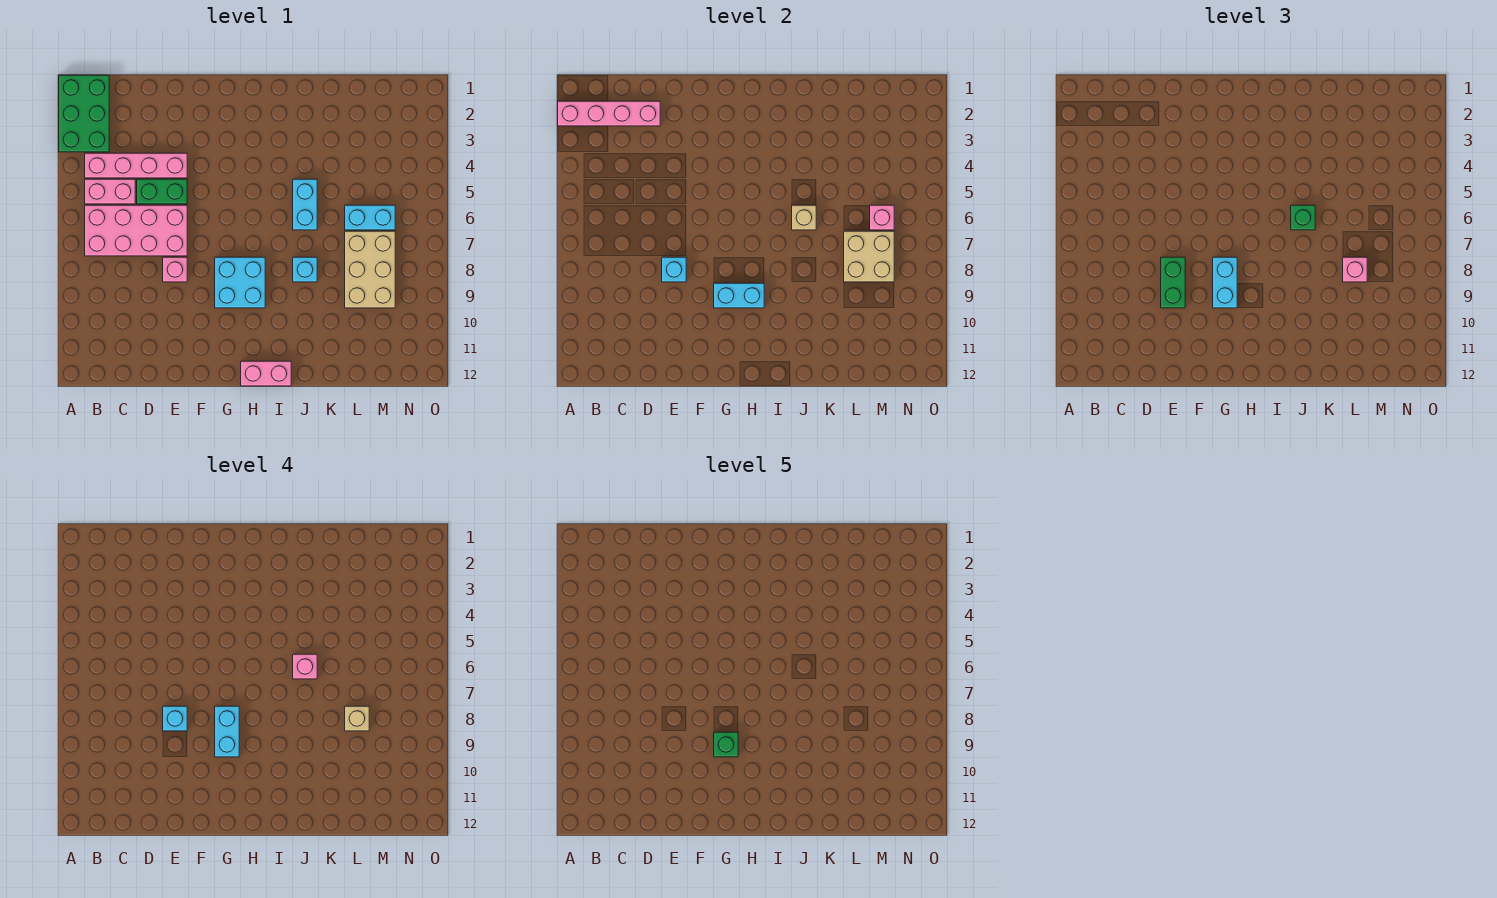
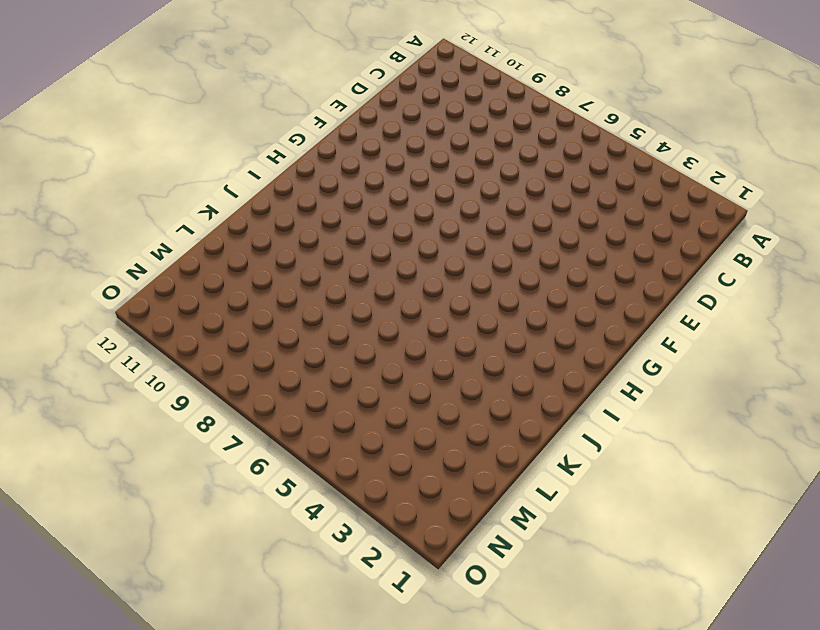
none -> green brick A1:B3 level 1
none -> pink brick B4:E4 level 1
none -> pink brick B5:C5 level 1

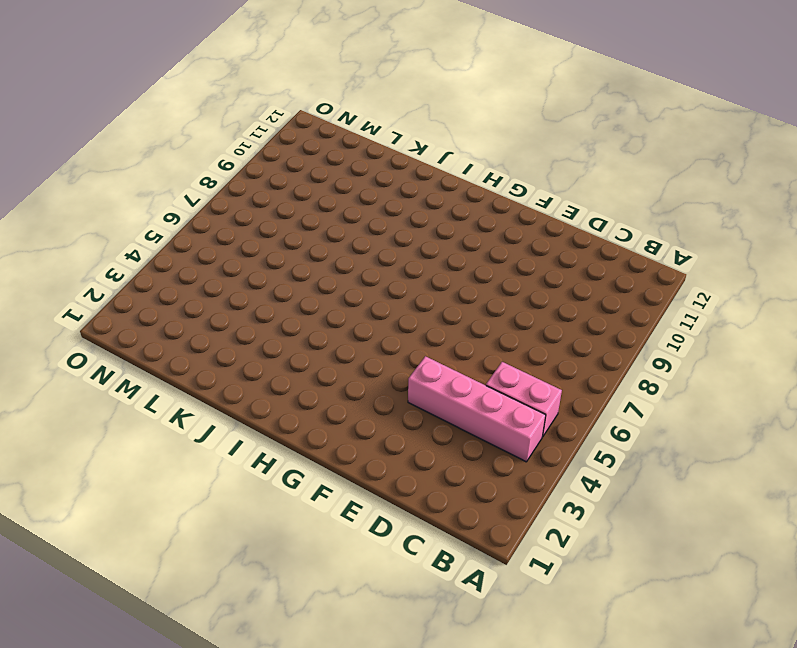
none -> green brick A1:B3 level 1
none -> pink brick B6:E7 level 1
none -> green brick D5:E5 level 1

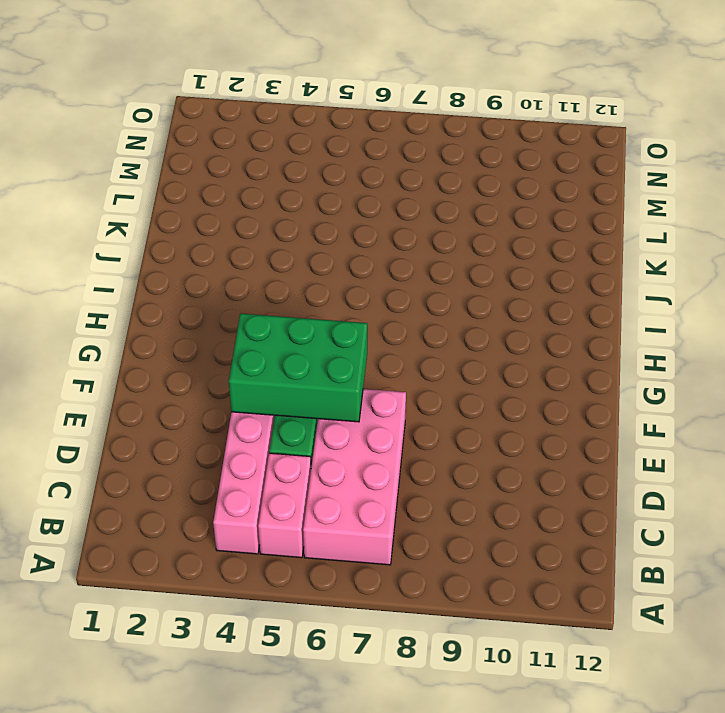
green brick E4:F6 level 2 -> green brick A1:B3 level 1
none -> pink brick E8 level 1
none -> cyan brick G8:H9 level 1
none -> pink brick H12:I12 level 1

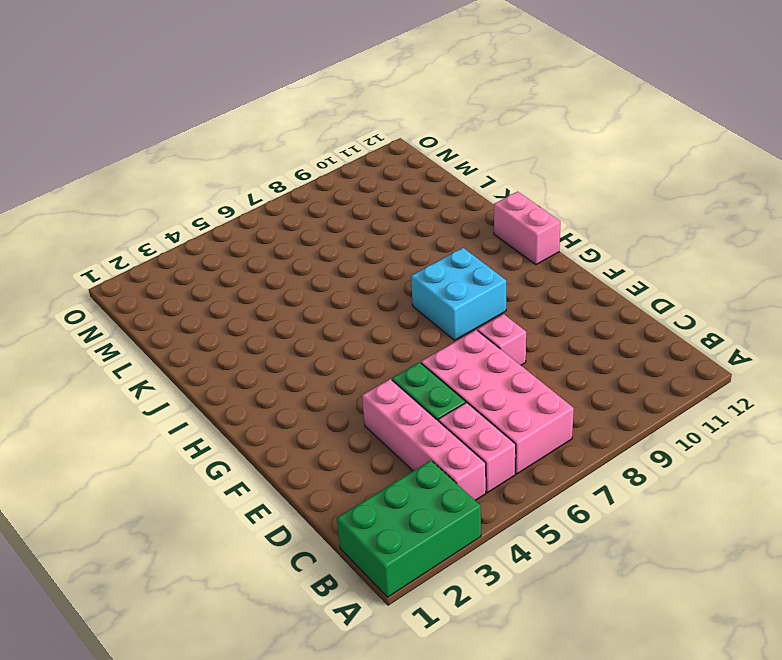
none -> cyan brick J5:J6 level 1
none -> cyan brick J8 level 1
none -> cyan brick L6:M6 level 1

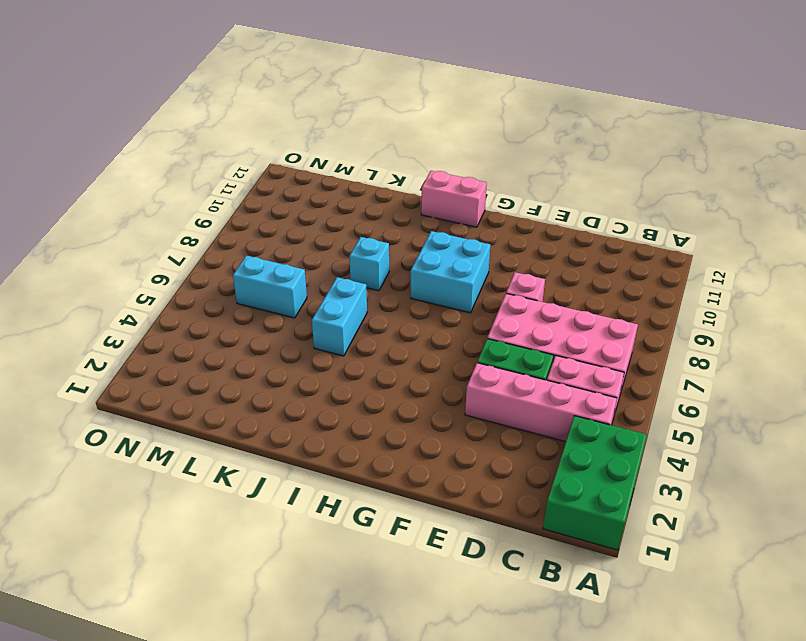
none -> tan brick L7:M9 level 1
none -> pink brick A2:D2 level 2
none -> cyan brick E8 level 2

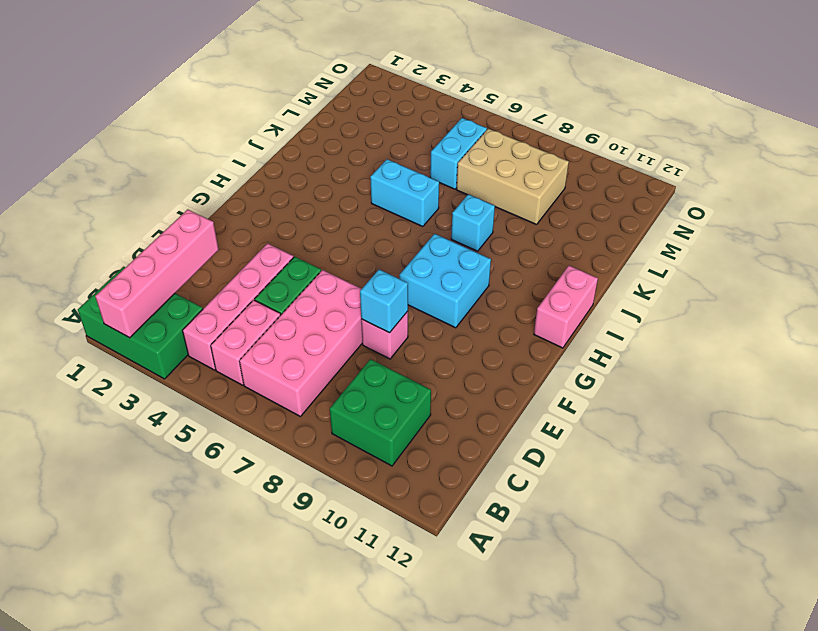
green brick B9:C10 level 1 -> none
none -> cyan brick G9:H9 level 2
none -> tan brick J6 level 2
none -> tan brick L7:M8 level 2

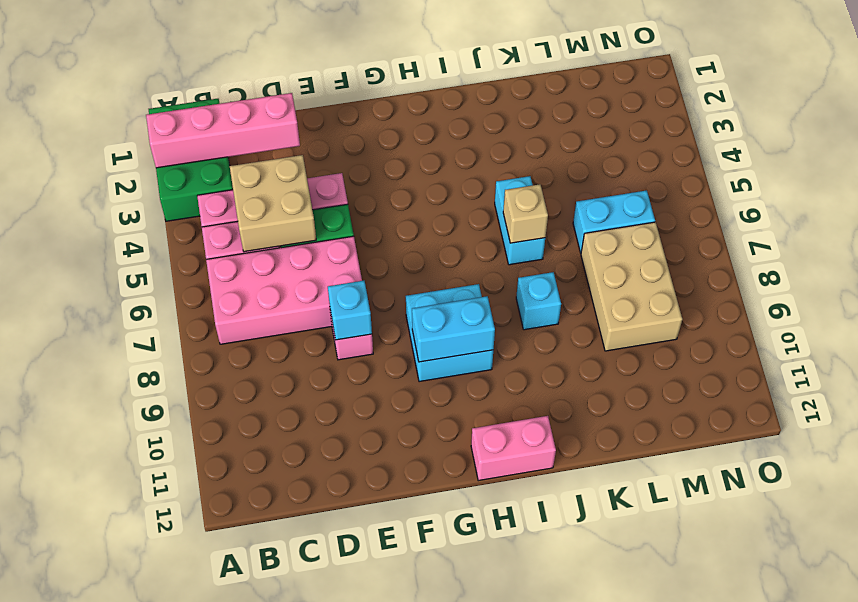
tan brick C4:D5 level 2 -> tan brick L7:M8 level 2
none -> pink brick M6 level 2
none -> green brick E8:E9 level 3
none -> cyan brick G8:G9 level 3

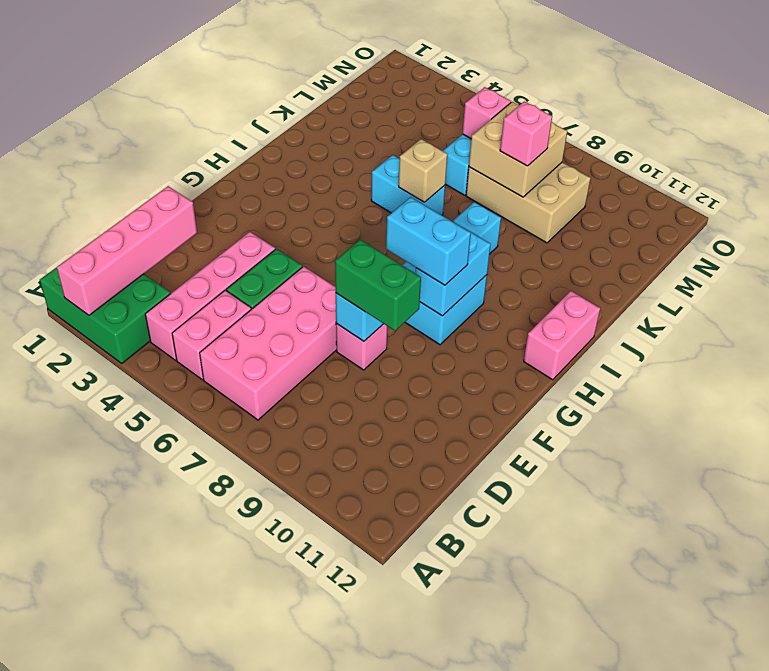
none -> green brick J6 level 3
none -> cyan brick E8 level 4
none -> cyan brick G8:G9 level 4

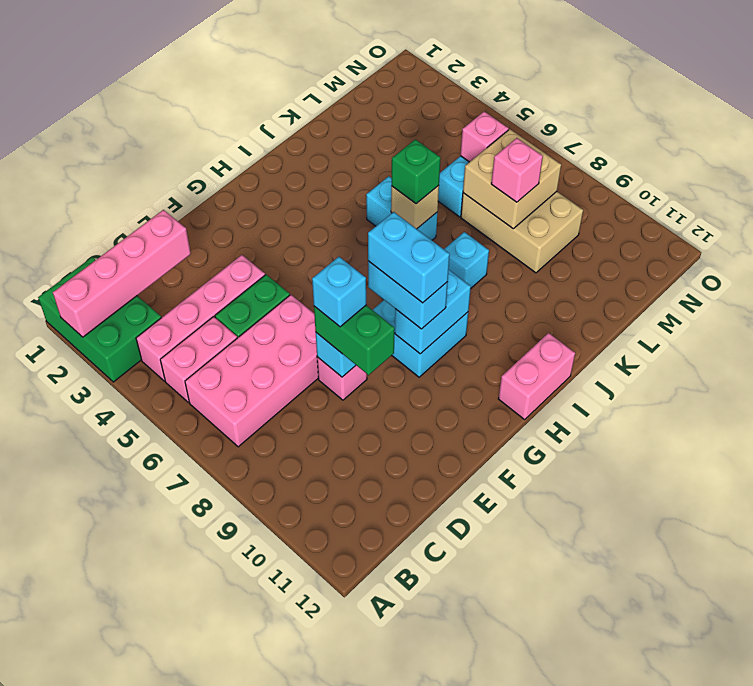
none -> pink brick J6 level 4
none -> tan brick L8 level 4
none -> green brick G9 level 5

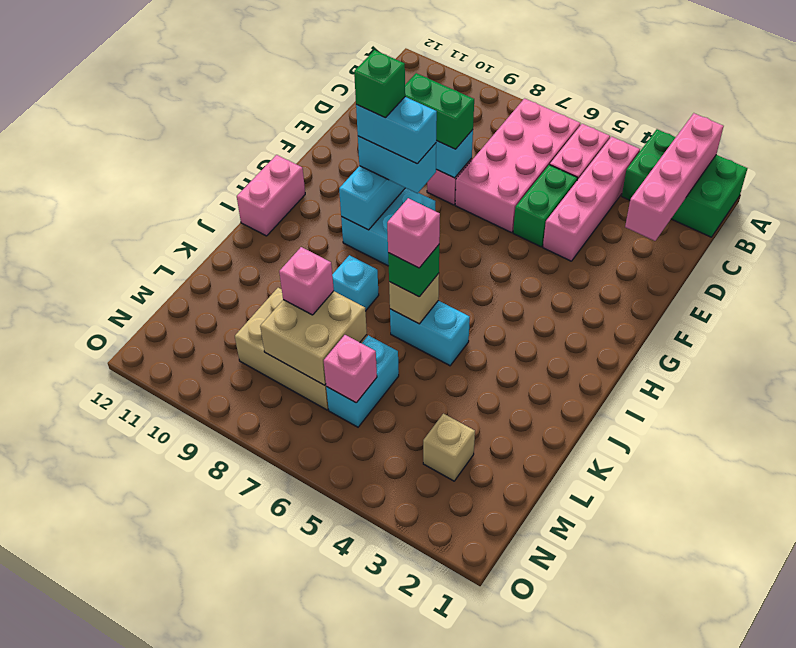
tan brick M3 level 1 -> tan brick L8 level 4
none -> cyan brick E8 level 4

